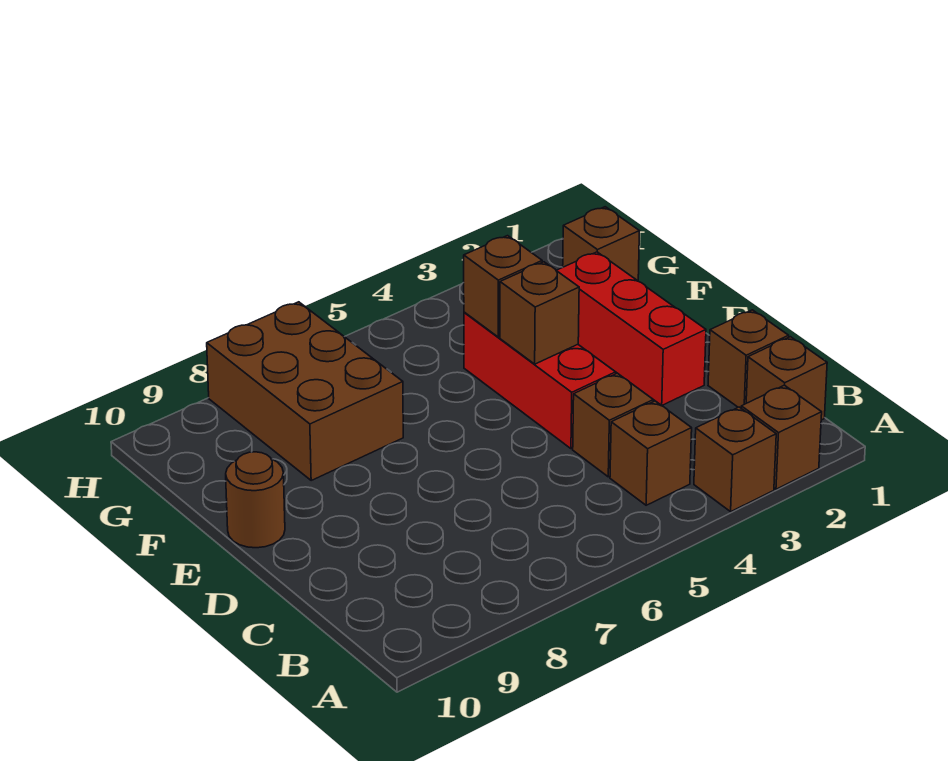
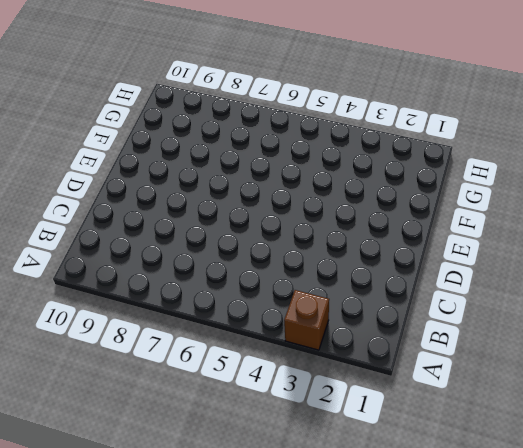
none -> brown brick A2 level 1
none -> brown brick B1 level 1
none -> brown brick B4 level 1

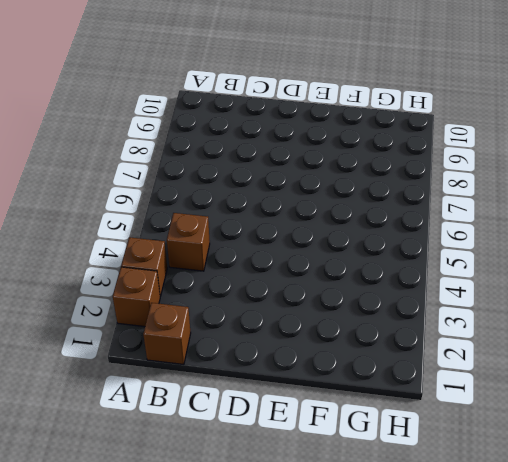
none -> brown brick C1 level 1
none -> brown brick C4 level 1
none -> red brick D2:F2 level 1

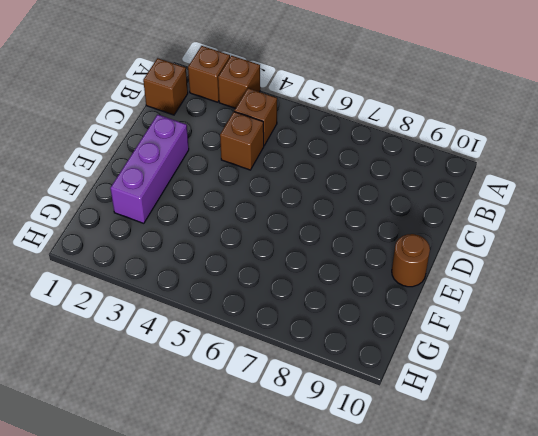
purple brick D2:F2 level 1 -> red brick D2:F2 level 1
none -> brown brick C1 level 1
none -> red brick D4:F4 level 1
none -> brown brick F7:H8 level 1

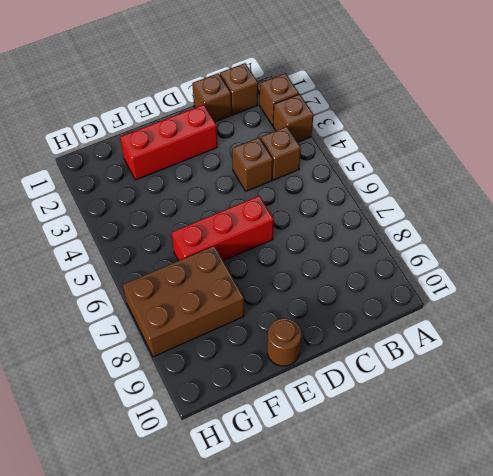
red brick D6:F6 level 1 -> red brick D4:F4 level 1
none -> brown brick G1 level 1
none -> brown brick E4 level 2
none -> brown brick F4 level 2

